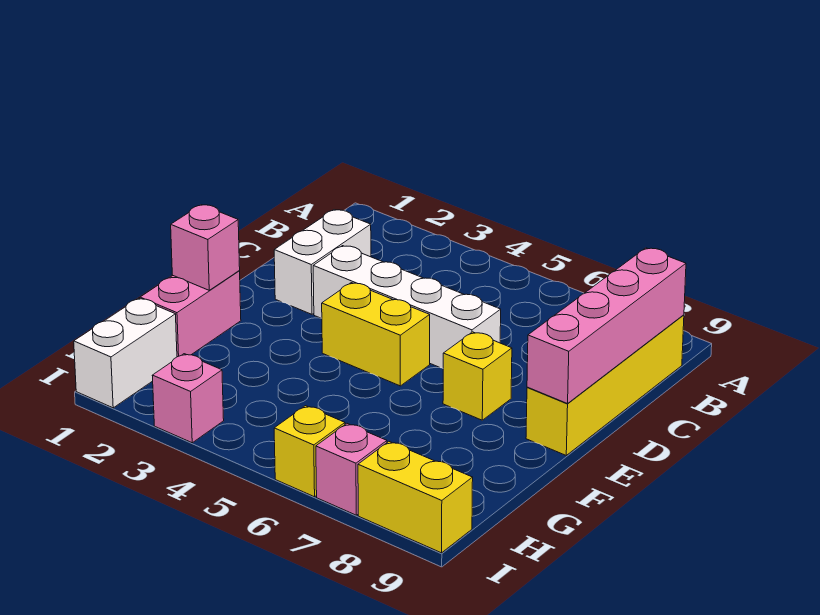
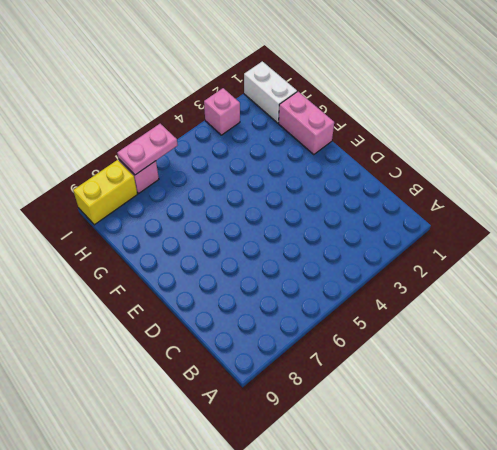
pink plate I6:I7 level 2 -> none
none -> yellow brick B9:E9 level 1
none -> white brick C2:D2 level 1
none -> white brick D3:D6 level 1

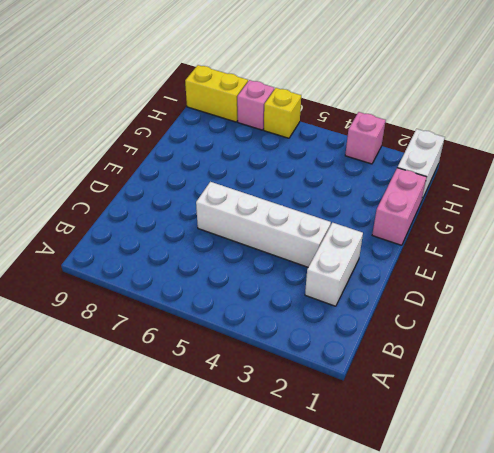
none -> yellow brick B9:E9 level 1
none -> yellow brick E4:E5 level 1
none -> yellow brick E7 level 1

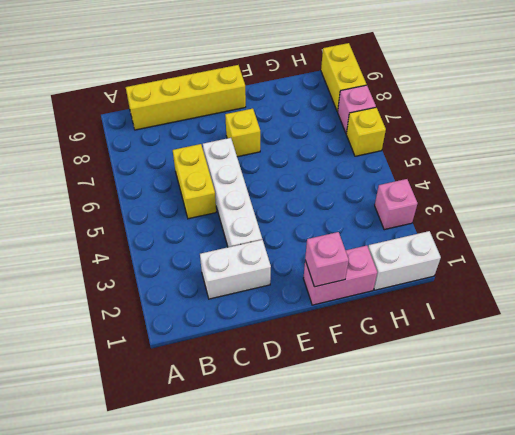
yellow brick C5:C6 level 1 -> yellow brick E4:E5 level 1
none -> pink brick B9:E9 level 2

